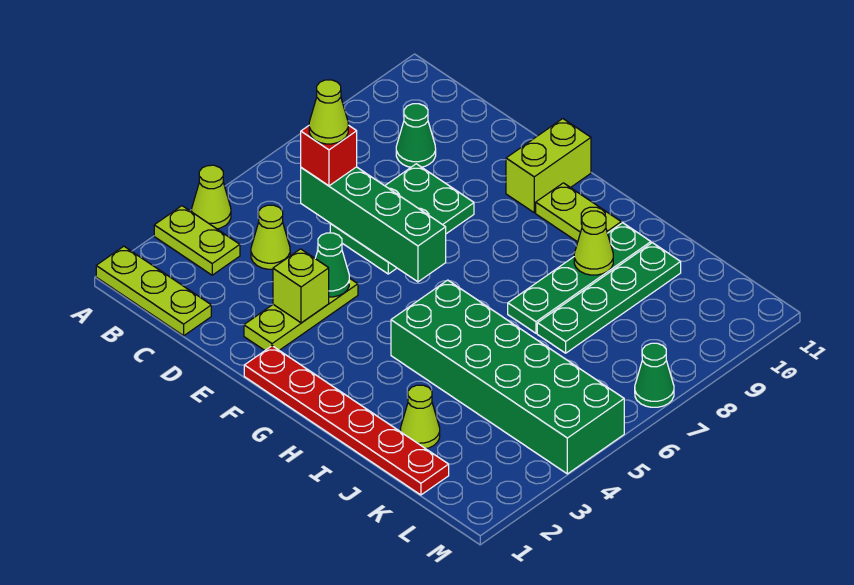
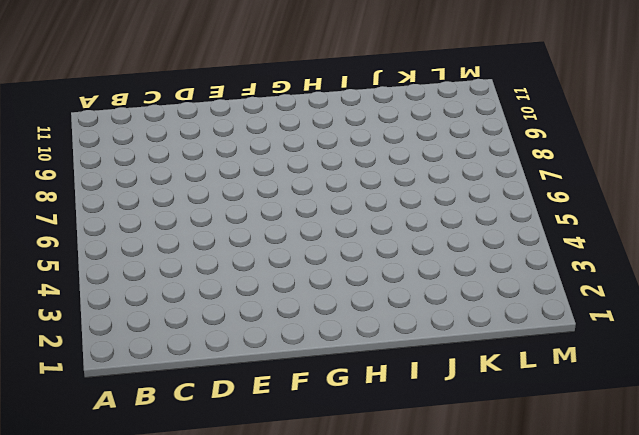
none -> lime plate A1:C1 level 1
none -> lime plate A3:B3 level 1
none -> lime cone A4 level 1

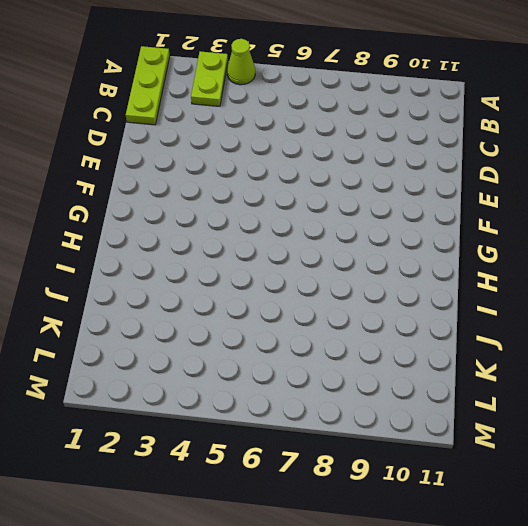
none -> lime cone C4 level 1
none -> green cone C9 level 1
none -> green plate D6:E8 level 1

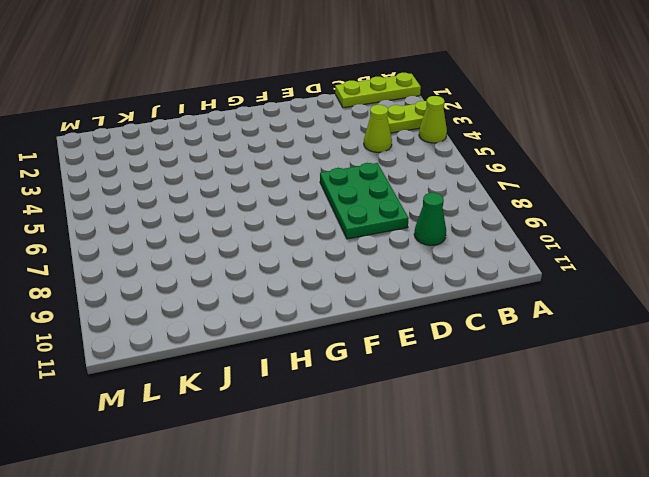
none -> lime plate E2:E4 level 1
none -> red plate F1:K1 level 1
none -> lime brick F10:F11 level 1

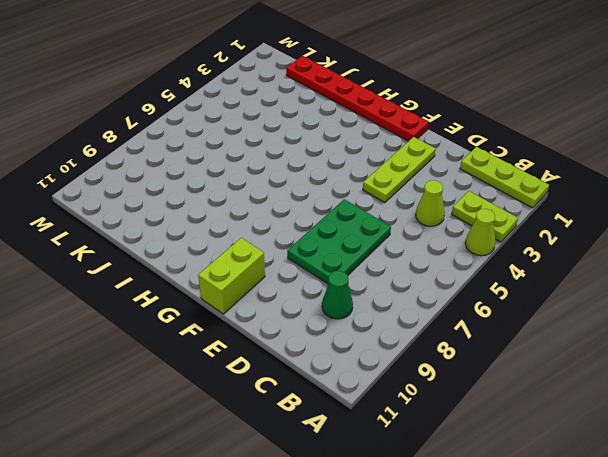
none -> lime plate G10:H10 level 1
none -> green brick H4:M5 level 1
none -> green plate I7:I10 level 1

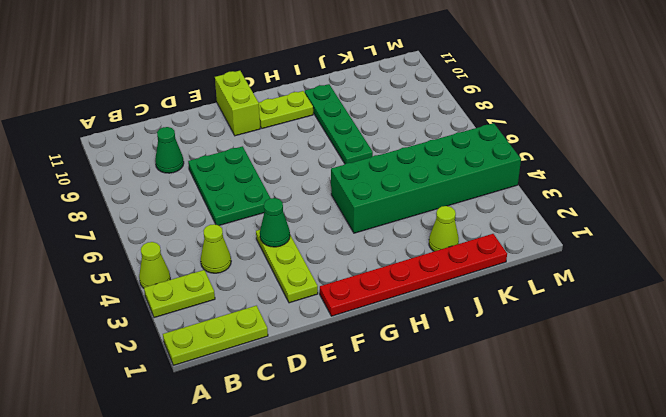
none -> green plate J7:J10 level 1
none -> green cone M7 level 1
none -> green brick C6:F6 level 2

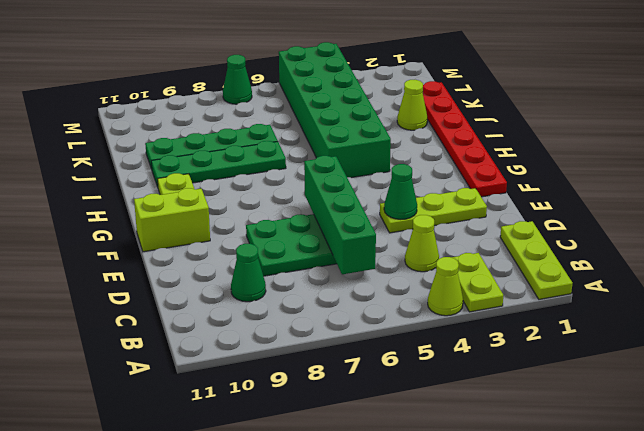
none -> lime brick E3 level 2
none -> lime cone I9 level 2
none -> red brick C6 level 3

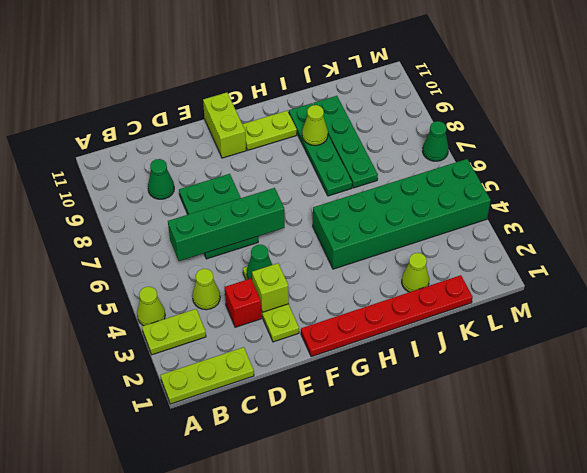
red brick D3 level 1 -> red brick C6 level 3
none -> lime cone C6 level 4

